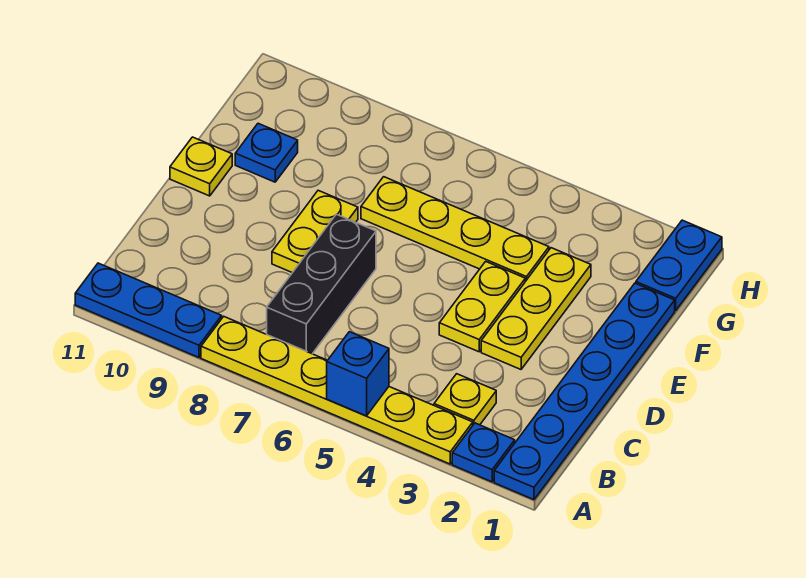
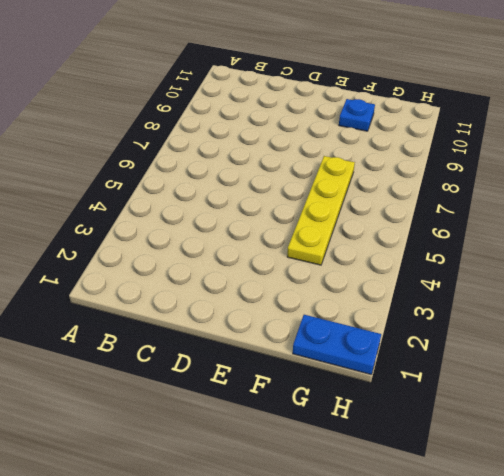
none -> blue plate A1:F1 level 1
none -> blue plate A2 level 1
none -> yellow plate A3:A8 level 1

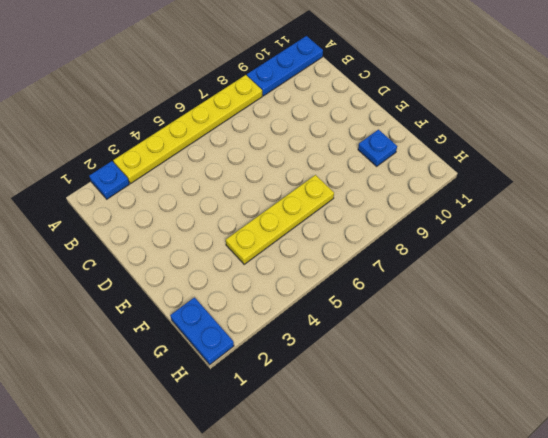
none -> blue plate A1:F1 level 1
none -> yellow plate B3 level 1
none -> black brick B7:D7 level 1

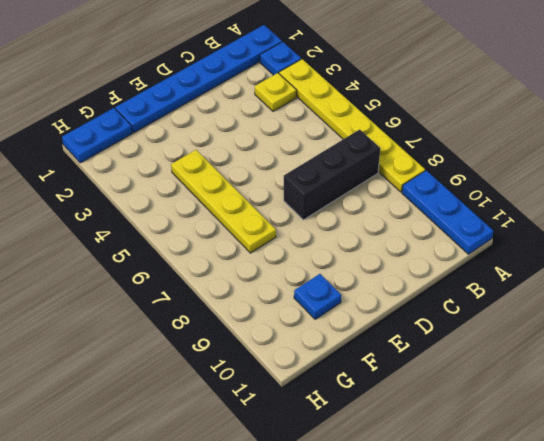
none -> yellow plate D3:F3 level 1
none -> yellow plate D4:E4 level 1
none -> yellow plate D8:E8 level 1

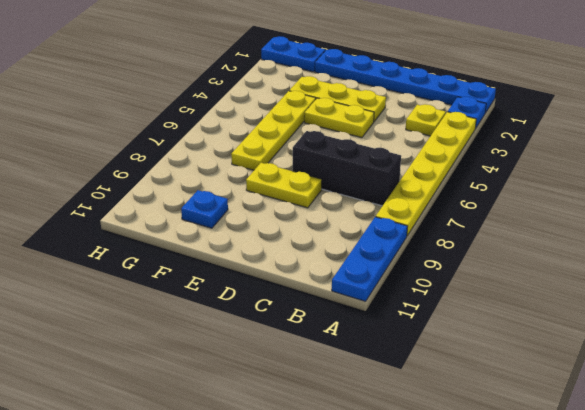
none -> yellow plate E11 level 1
none -> blue brick A5 level 2

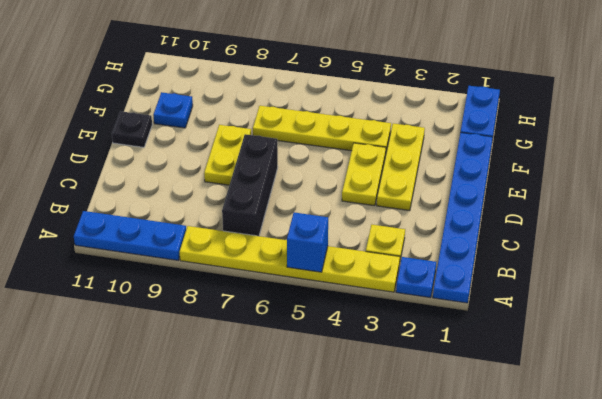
black plate E11 level 1 -> yellow plate E11 level 1

